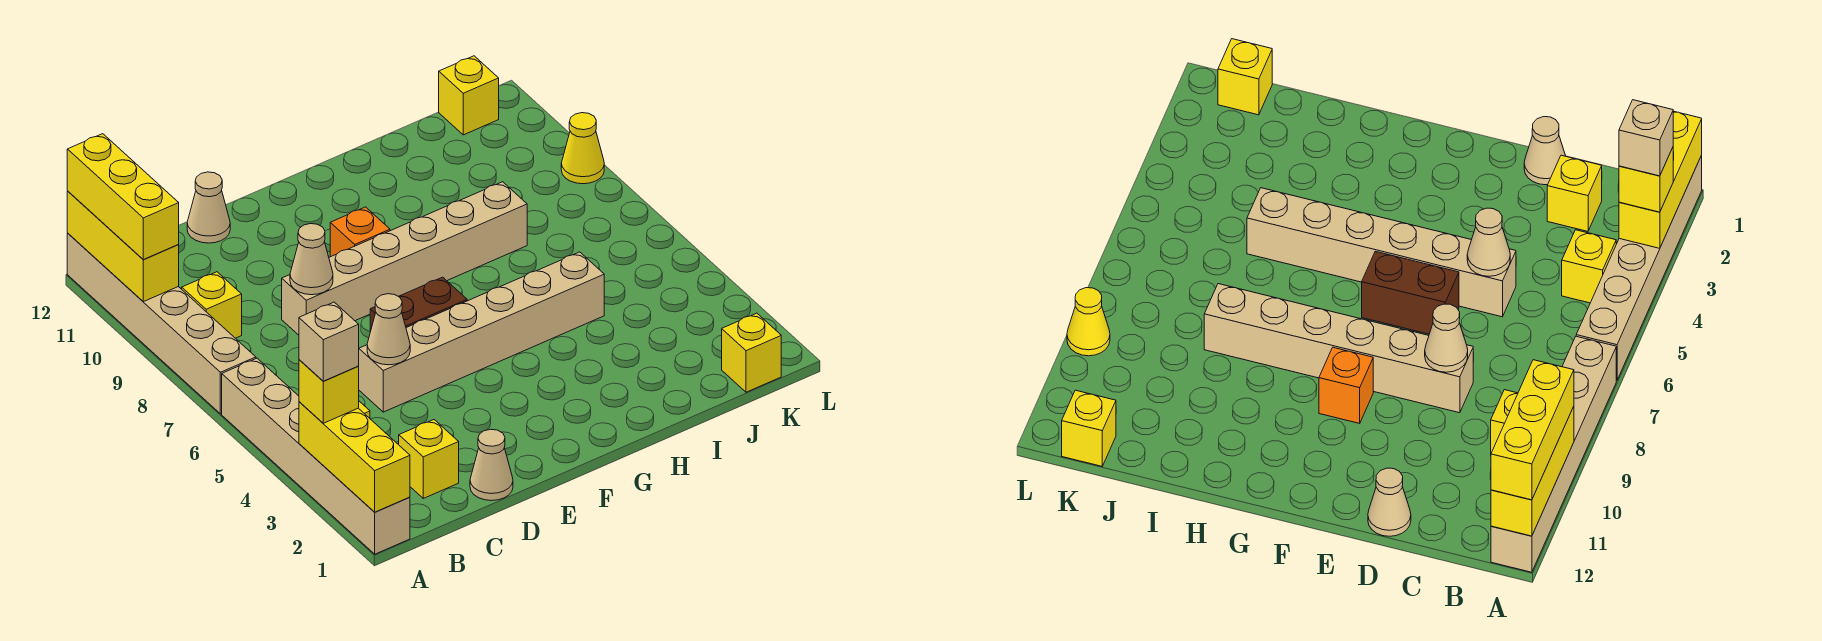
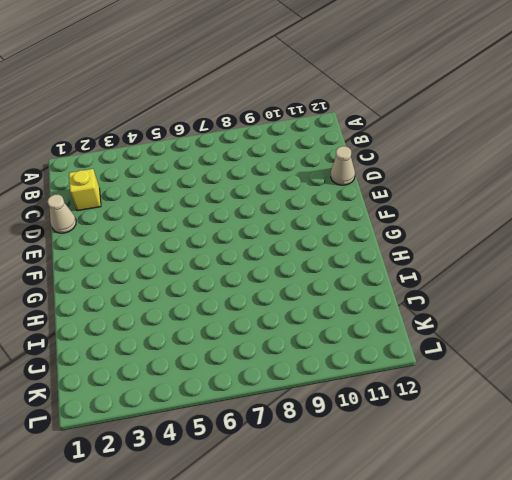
none -> tan brick A1:A6 level 1
none -> tan brick A7:A12 level 1
none -> yellow brick B4 level 1

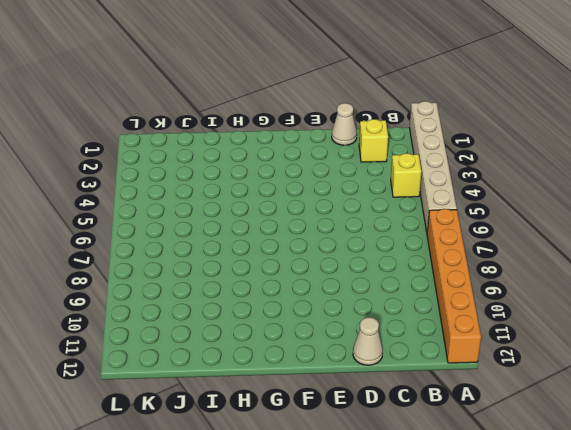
orange brick A7:A12 level 1 -> tan brick A7:A12 level 1
none -> yellow brick B9 level 1
none -> tan brick D5:I5 level 1
none -> tan brick D8:I8 level 1

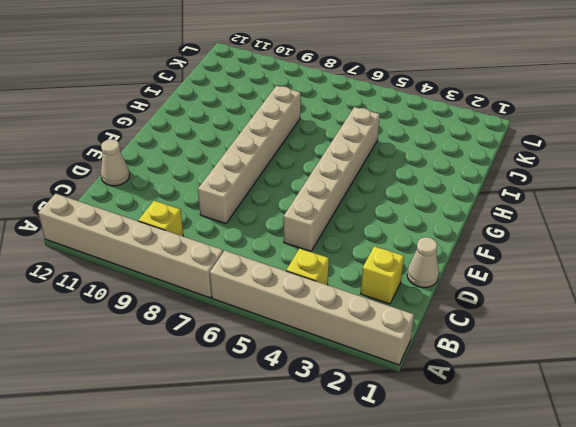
none -> brown brick E6:F6 level 1
none -> orange brick F9 level 1
none -> yellow brick K1 level 1

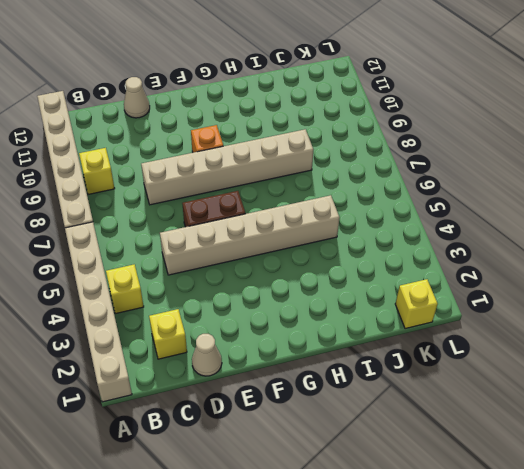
none -> yellow brick K12 level 1
none -> yellow cone L9 level 1
none -> yellow brick A1:A3 level 2

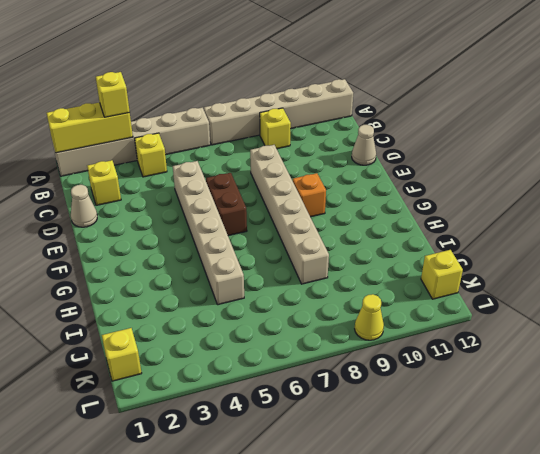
none -> yellow brick A10:A12 level 2
none -> tan cone D5 level 2
none -> tan cone D8 level 2

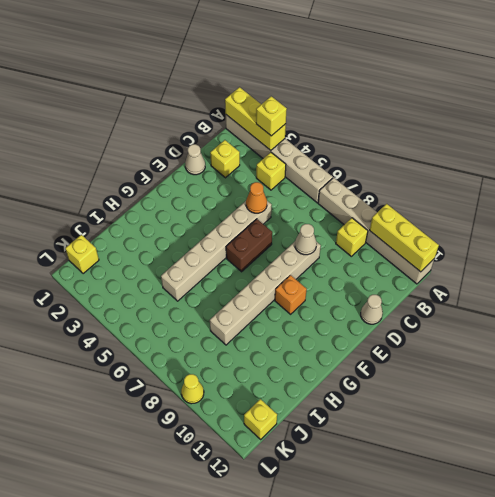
orange cone D5 level 2 -> tan cone D5 level 2
none -> yellow brick A10:A12 level 3
none -> tan brick A3 level 4

